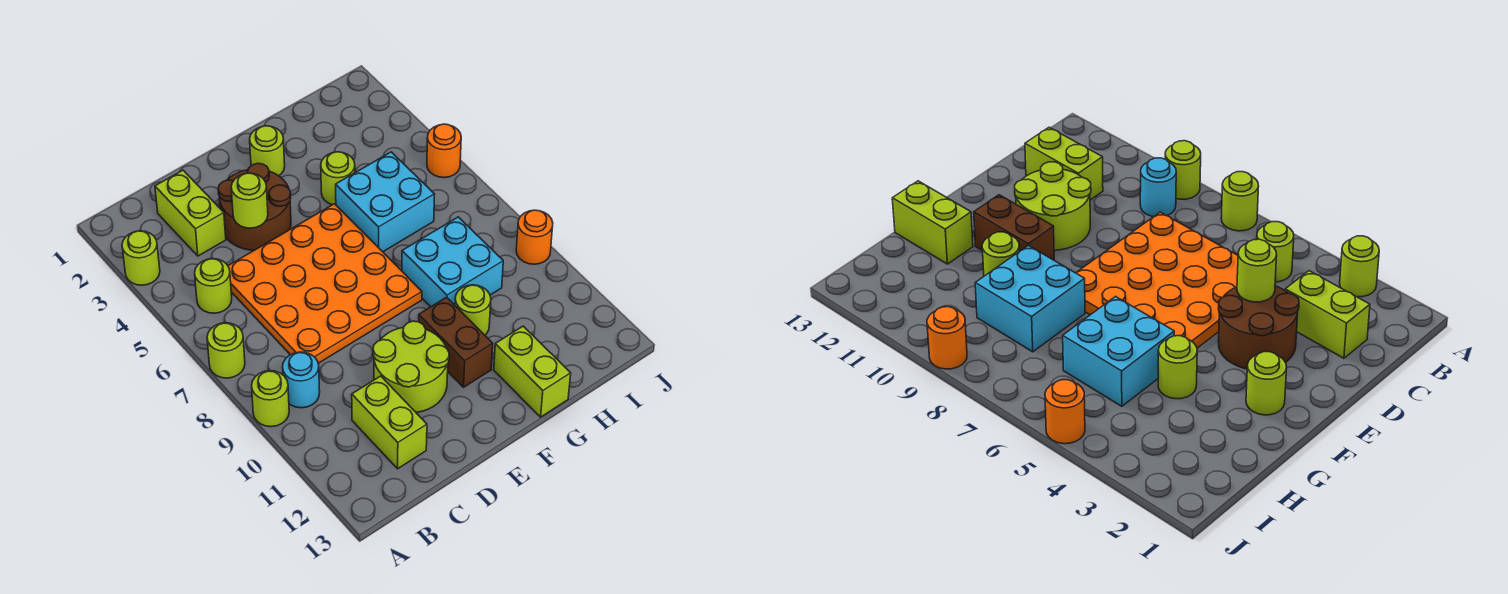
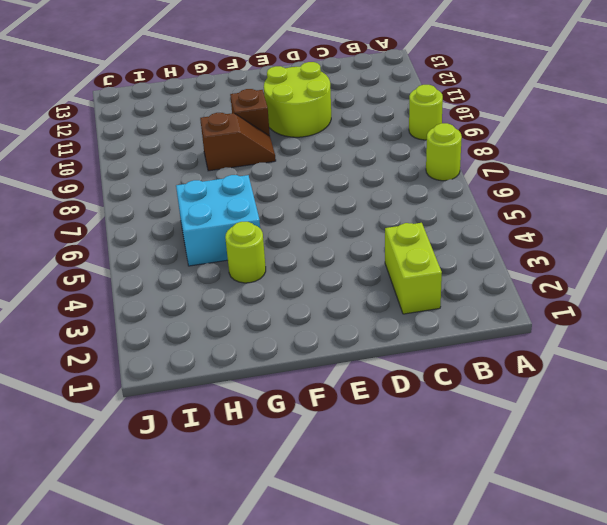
brown slope F9:G9 level 1 top G -> cyan brick G8:H9 level 1
brown brick F10 level 1 -> brown brick F10:F11 level 1
none -> lime round brick A3 level 1
none -> lime round brick B5 level 1
none -> cyan round brick B9 level 1

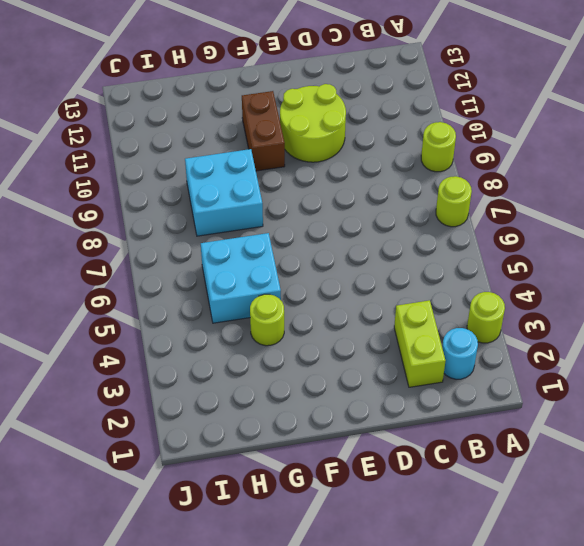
cyan round brick B2 level 1 -> cyan round brick B9 level 1
none -> lime round brick B5 level 1
none -> orange plate C5:F8 level 1
none -> lime brick C11:C12 level 1

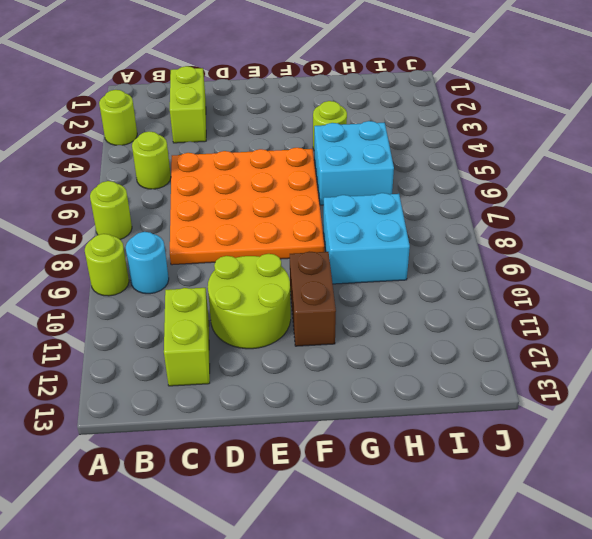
none -> brown round brick D3:E4 level 1
none -> lime round brick F2 level 1
none -> lime round brick G10 level 1

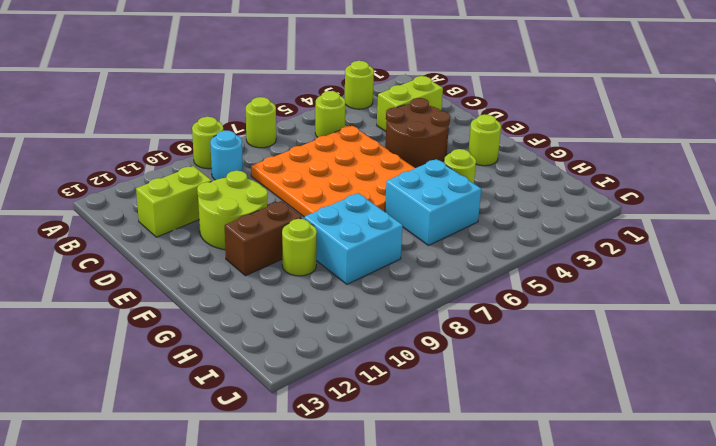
none -> lime brick G12:G13 level 1
none -> orange round brick J5 level 1
none -> orange round brick J9 level 1

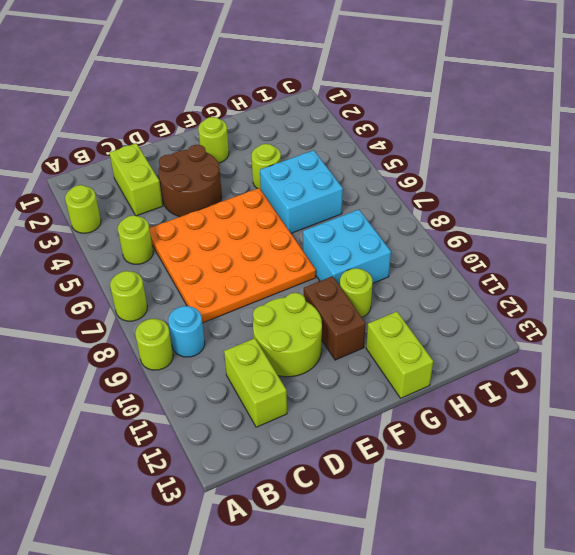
none -> orange round brick J5 level 1
none -> orange round brick J9 level 1
none -> lime round brick D4 level 2

